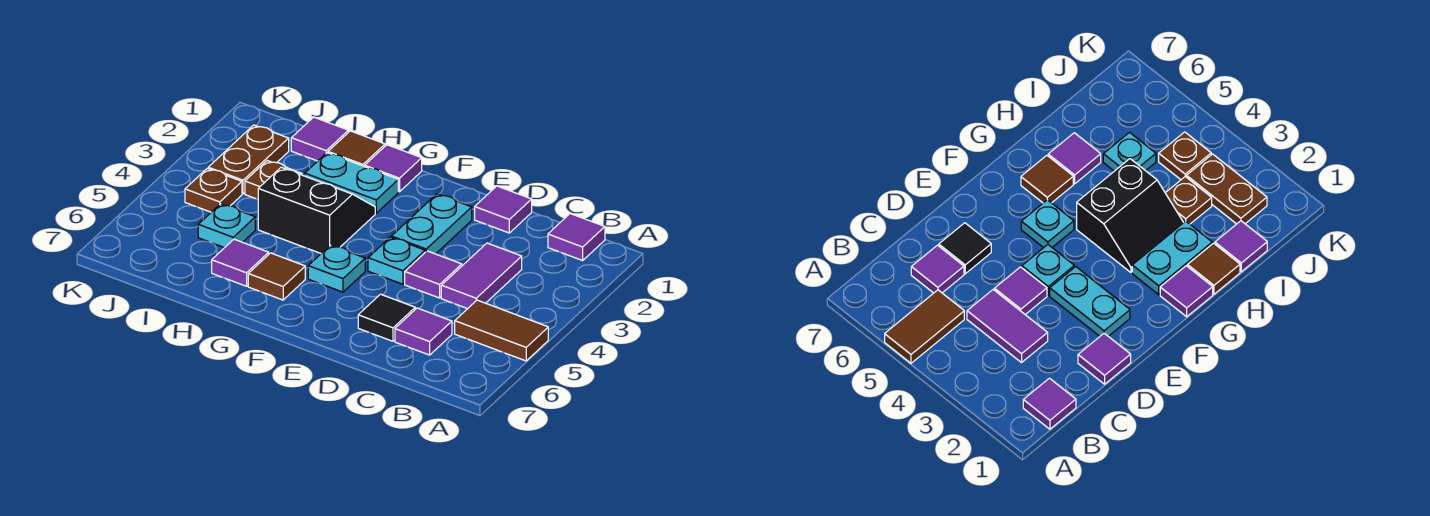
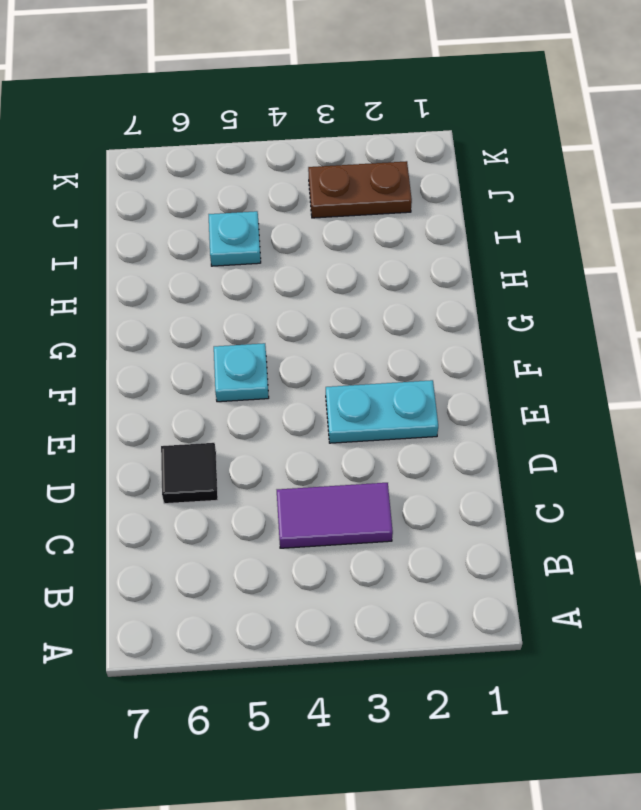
none -> brown tile A5:B5 level 1
none -> purple tile B1 level 1
none -> purple tile C6 level 1

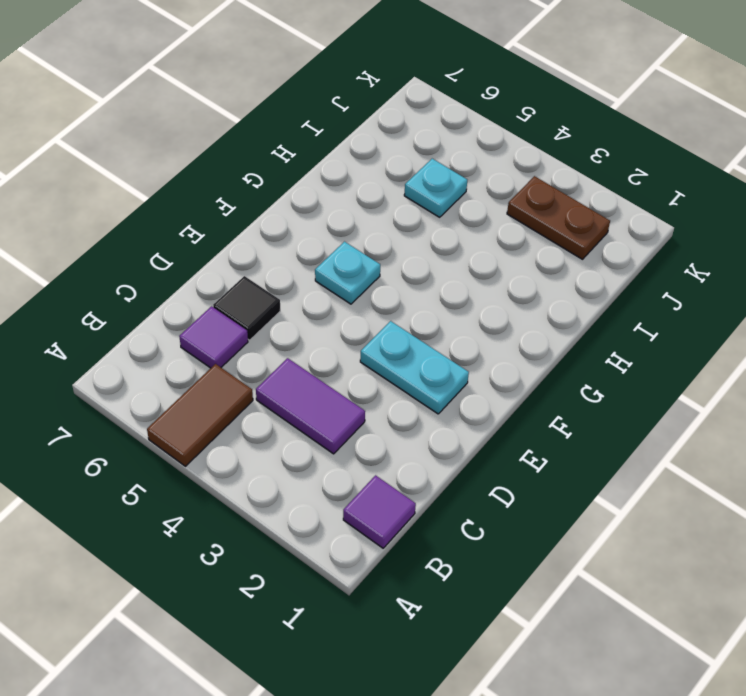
none -> purple tile D1 level 1
none -> purple tile D4 level 1
none -> cyan plate E4 level 1

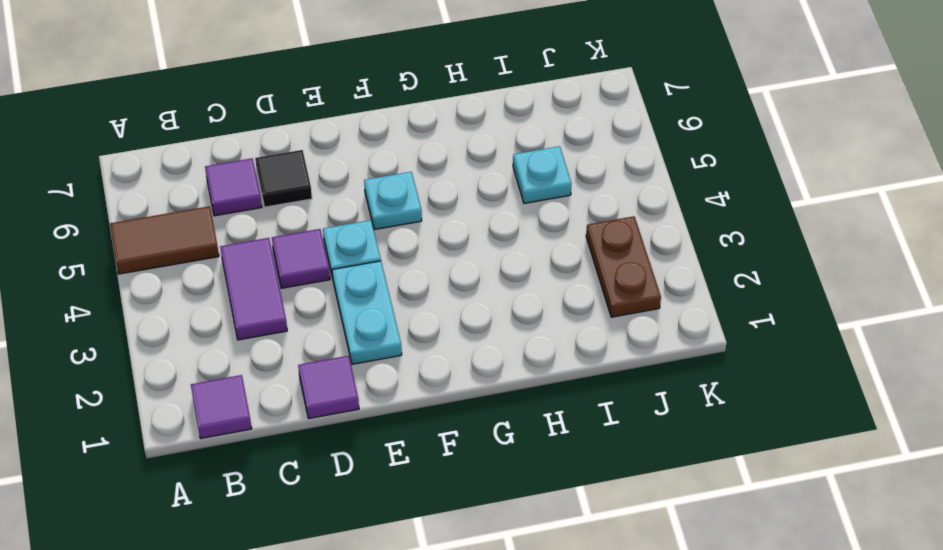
none -> purple tile G1 level 1
none -> cyan plate G2:H2 level 1
none -> black slope G3:H4 level 1 top 4

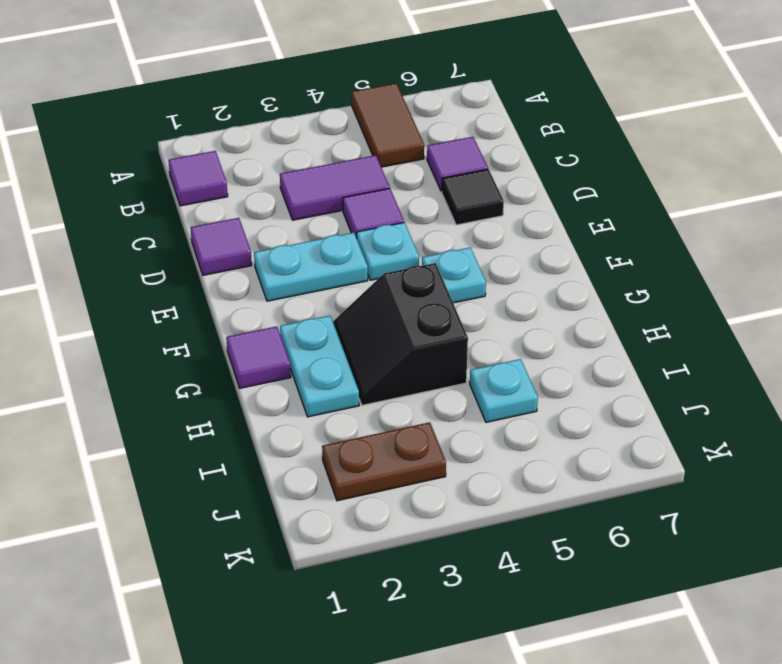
none -> brown tile G6 level 1
none -> brown tile H1 level 1
none -> purple tile H6 level 1

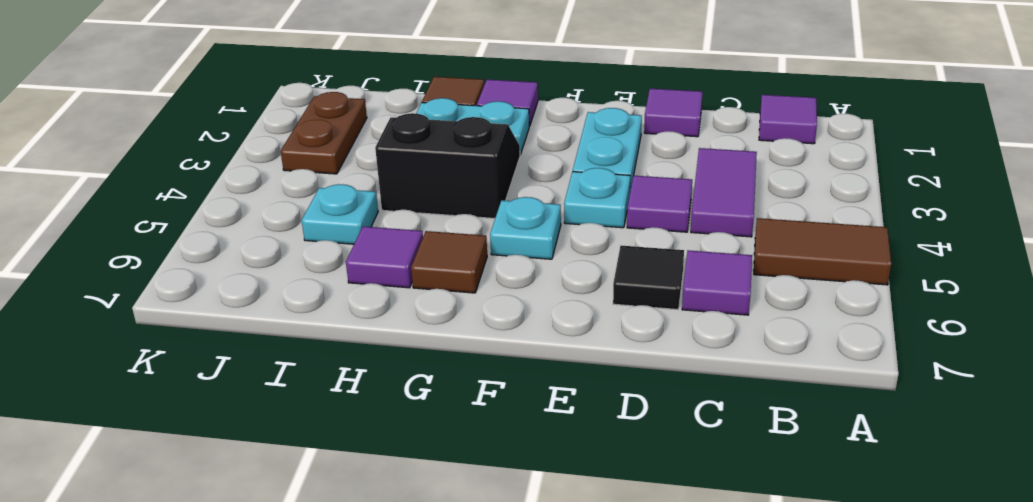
none -> purple tile I1 level 1
none -> brown plate I3 level 1
none -> brown plate J4 level 1

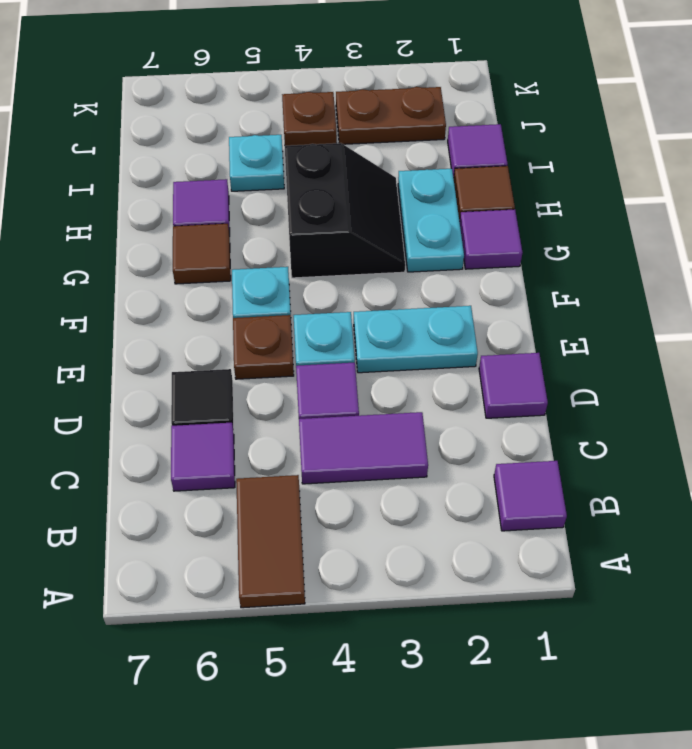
brown plate E5 level 1 -> brown plate I3 level 1

